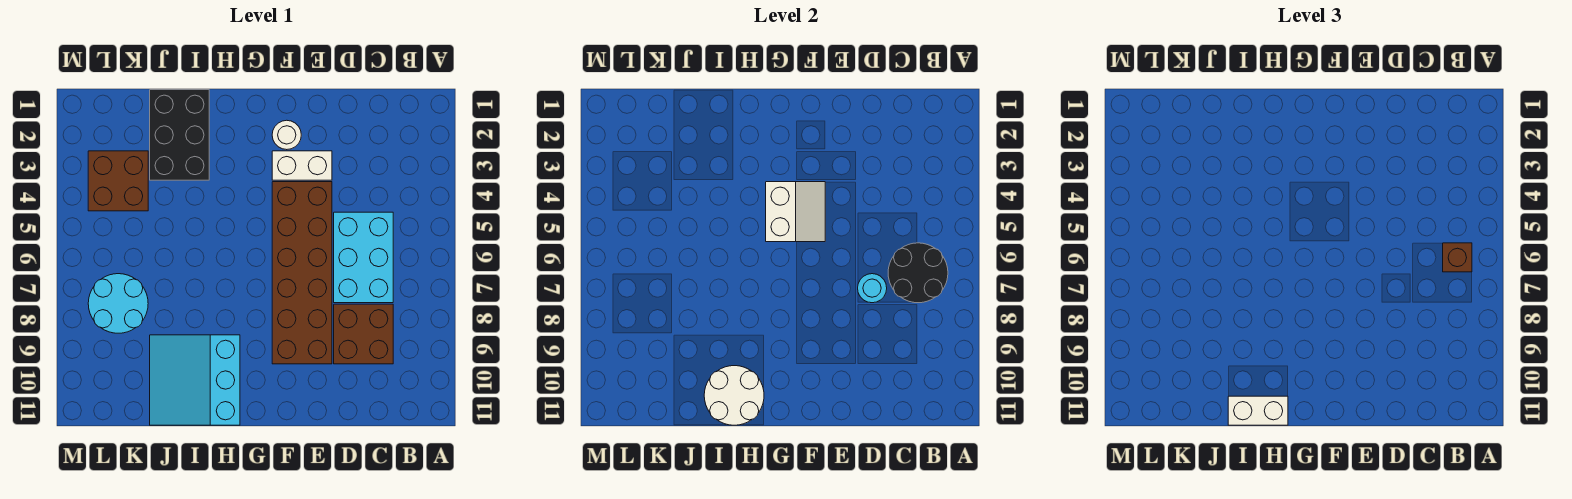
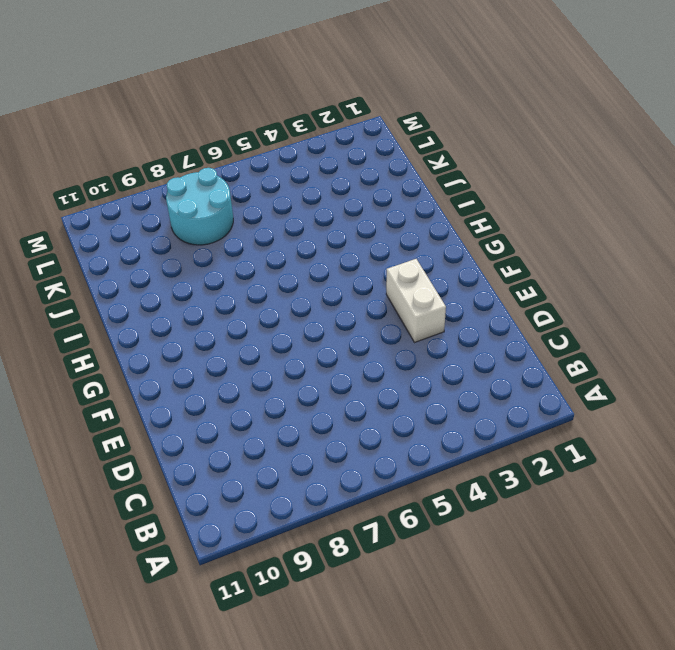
none -> cyan brick C5:D7 level 1
none -> brown brick C8:D9 level 1
none -> brown brick E4:F9 level 1

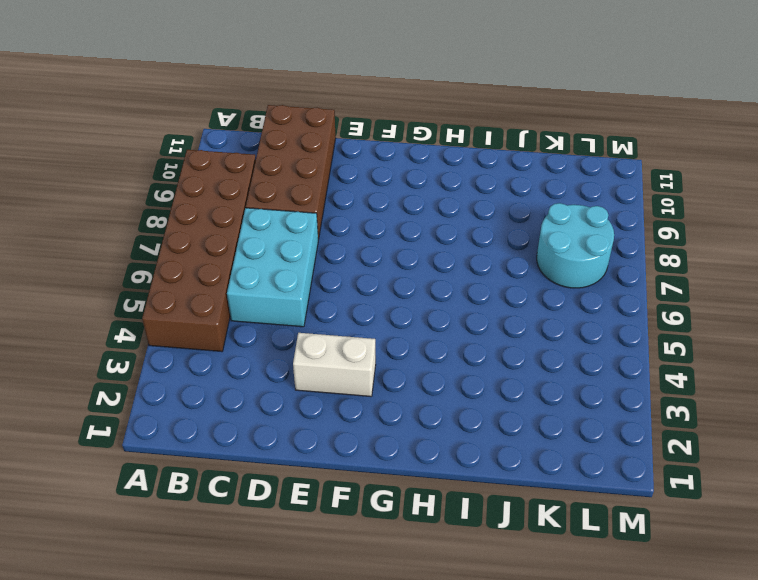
brown brick A4:B9 level 1 -> brown brick E4:F9 level 1
brown brick C8:D11 level 1 -> brown brick C8:D9 level 1
none -> white round brick F2 level 1
none -> cyan slope H9:J11 level 1 top H
none -> black brick I1:J3 level 1

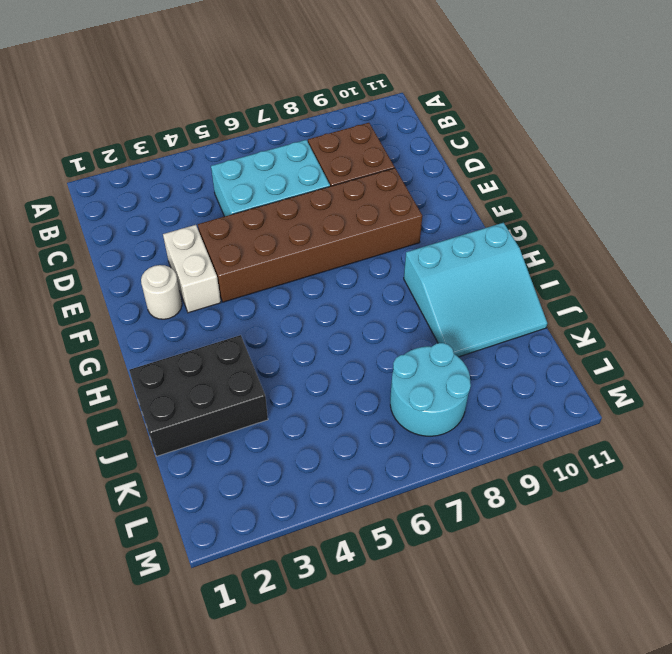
none -> brown brick K3:L4 level 1
none -> black round brick B6:C7 level 2
none -> cyan round brick D7 level 2

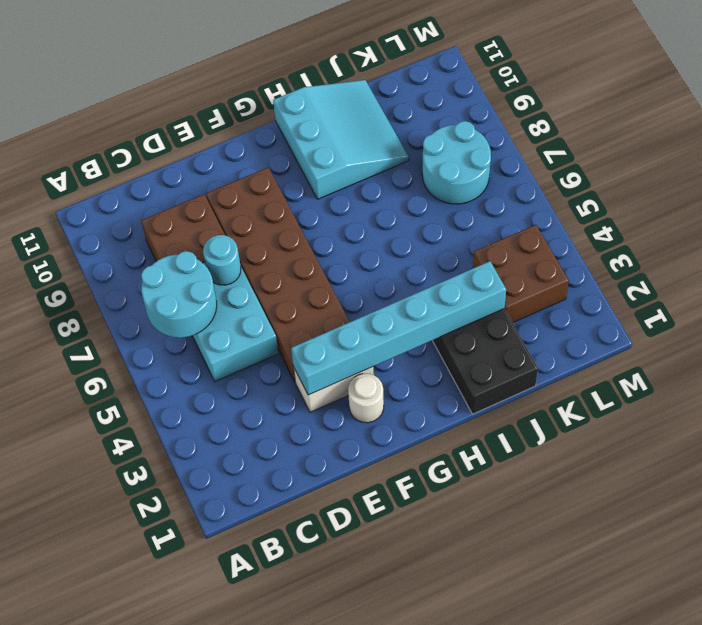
cyan round brick B6:C7 level 2 -> black round brick B6:C7 level 2
cyan brick E3:J3 level 2 -> none
none -> white slope F4:G5 level 2 top G
none -> white round brick H10:I11 level 2
none -> brown brick B6 level 3

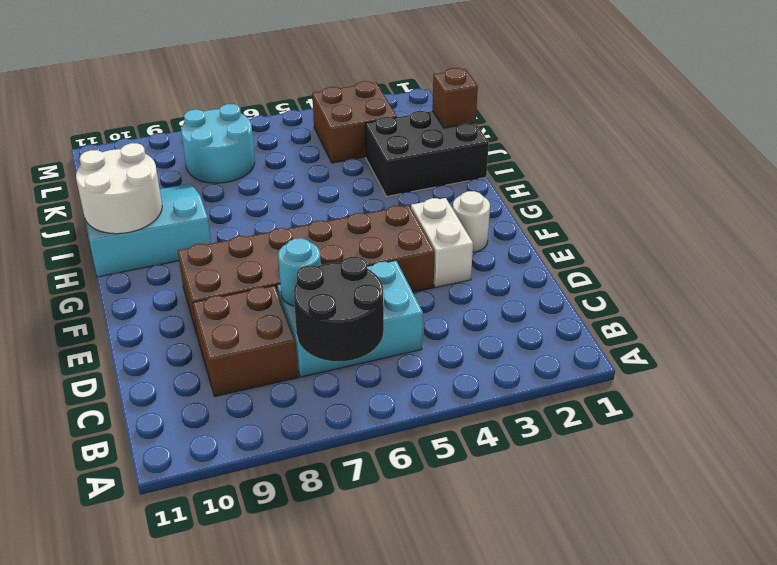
brown brick J1 level 2 -> brown brick B6 level 3
none -> white slope F4:G5 level 2 top G
none -> white brick H11:I11 level 3

